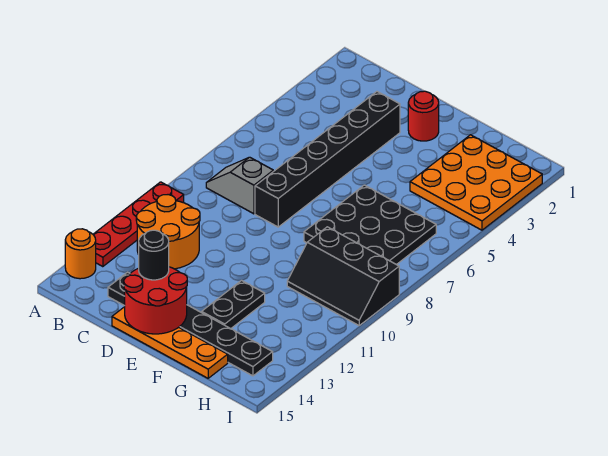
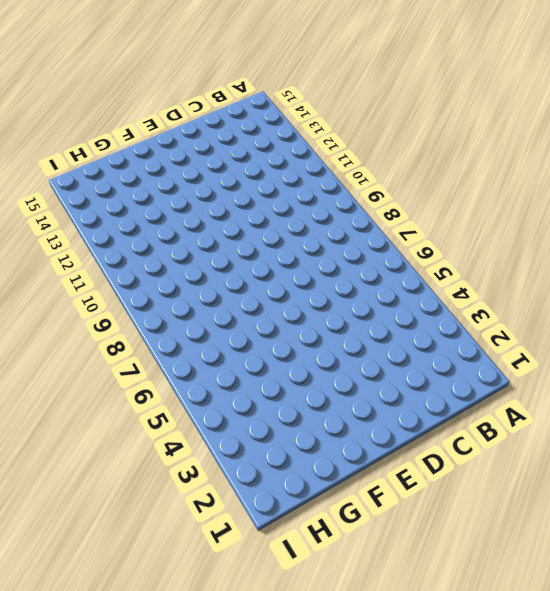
none -> red plate A10:A13 level 1
none -> orange round brick A14 level 1
none -> grey slope B8:C8 level 1 top C

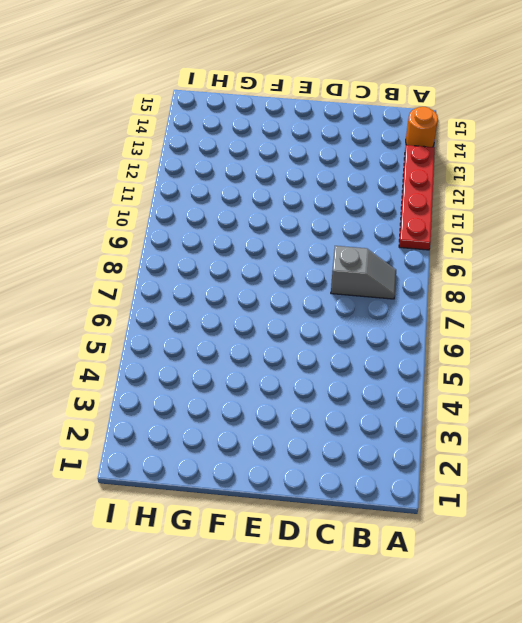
none -> orange round brick B11:C12 level 1
none -> black plate C14:H14 level 1
none -> black brick D3:D8 level 1

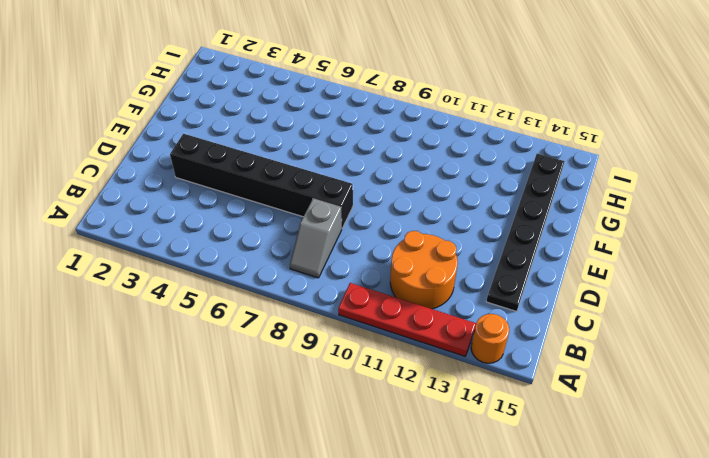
none -> orange plate D15:G15 level 1
none -> red round brick E2 level 1
none -> black plate F6:H8 level 1

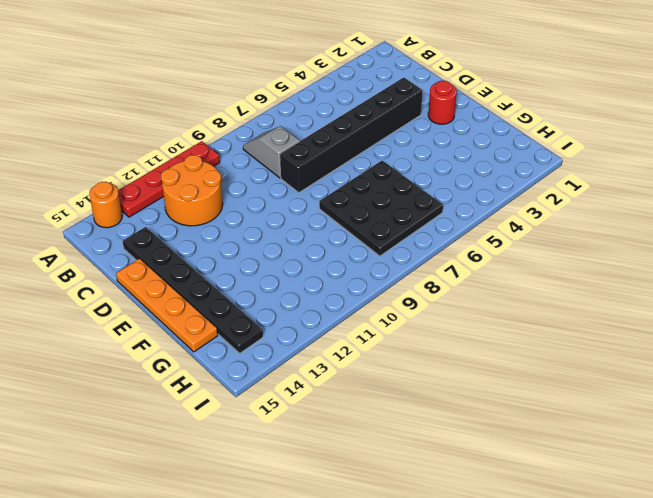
none -> black plate F12:F13 level 1
none -> orange plate G2:I4 level 1
none -> black slope G9:I10 level 1 top 9

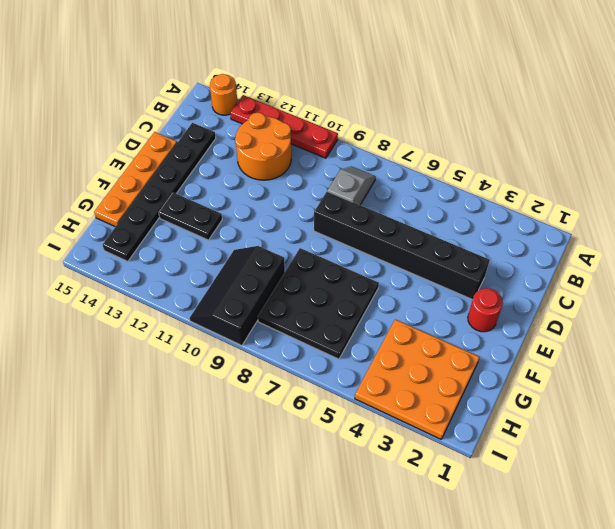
none -> red round brick D14:E15 level 2
none -> black round brick D14 level 3

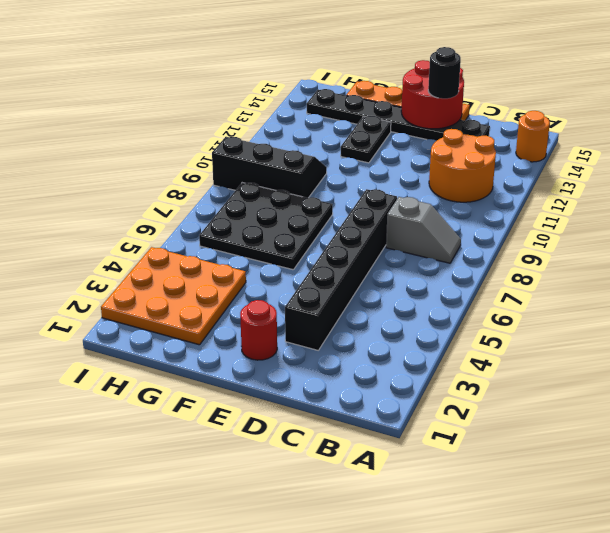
none -> red plate A10:A13 level 1

